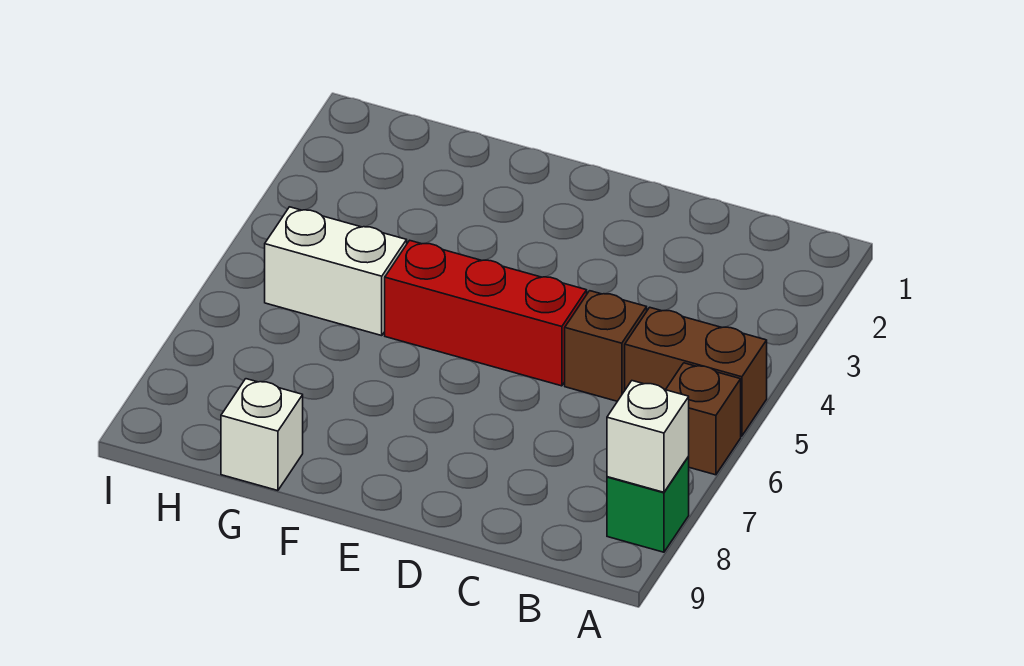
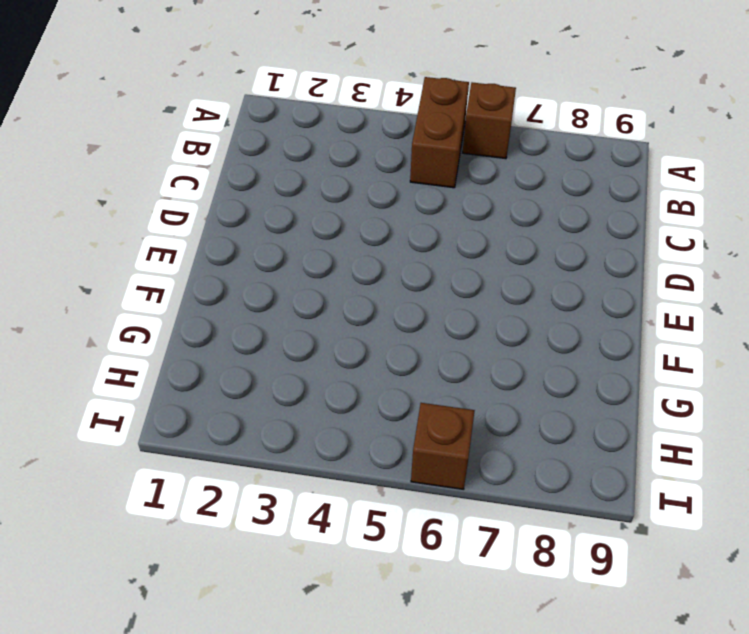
brown brick I6 level 1 -> brown brick C5 level 1
none -> green brick A8 level 1
none -> red brick D5:F5 level 1

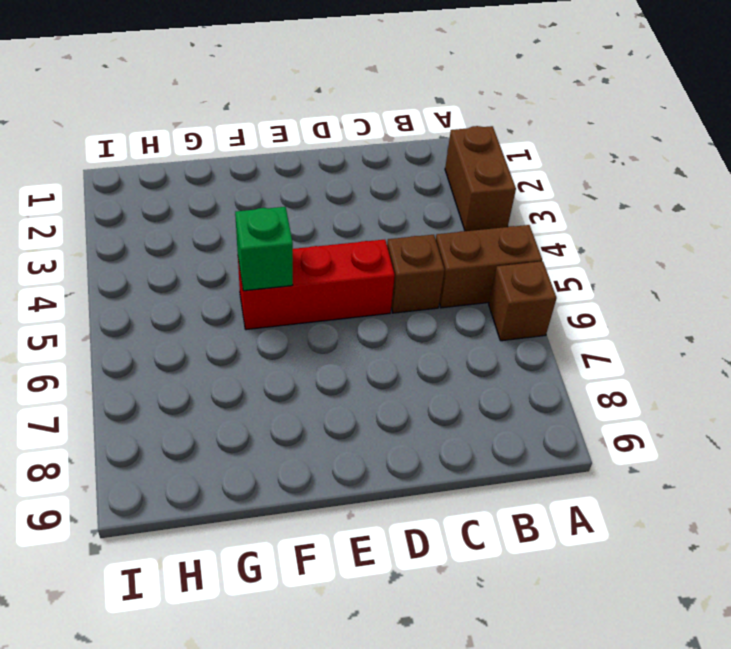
brown brick A2:A3 level 1 -> none
green brick F5 level 2 -> green brick A8 level 1
none -> white brick G5:H5 level 1
none -> white brick G9 level 1

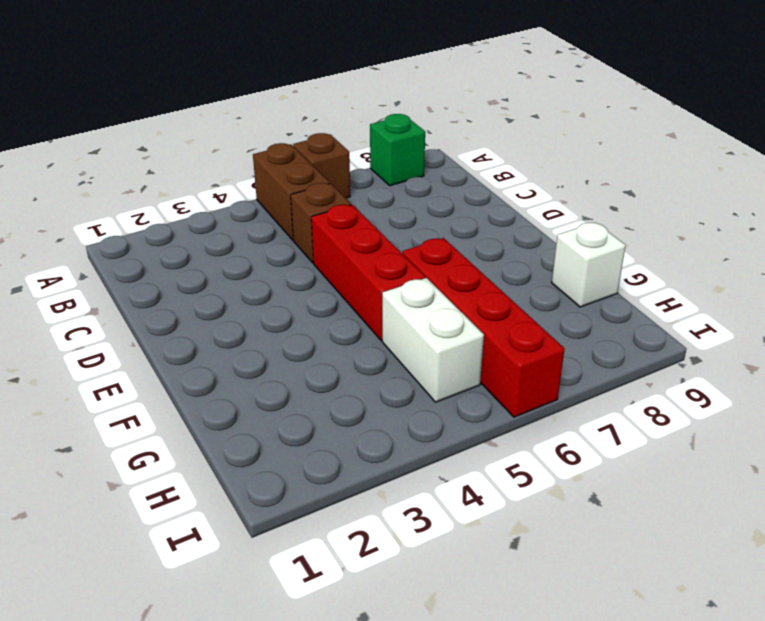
red brick F6:I6 level 1 -> none
none -> white brick A8 level 2

